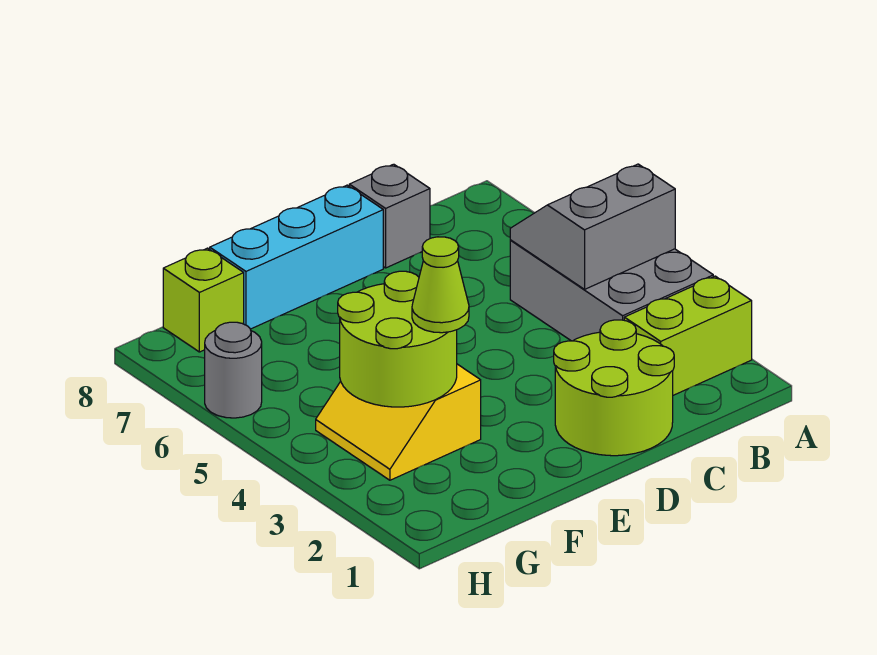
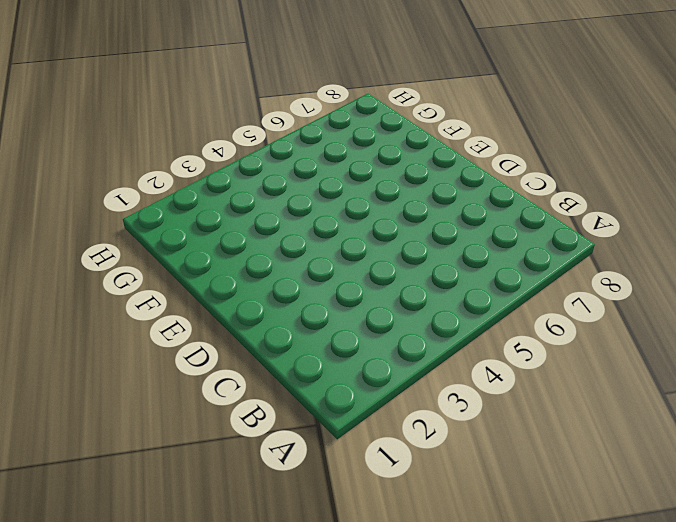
none -> lime brick A2:B2 level 1
none -> grey brick A3:B5 level 1

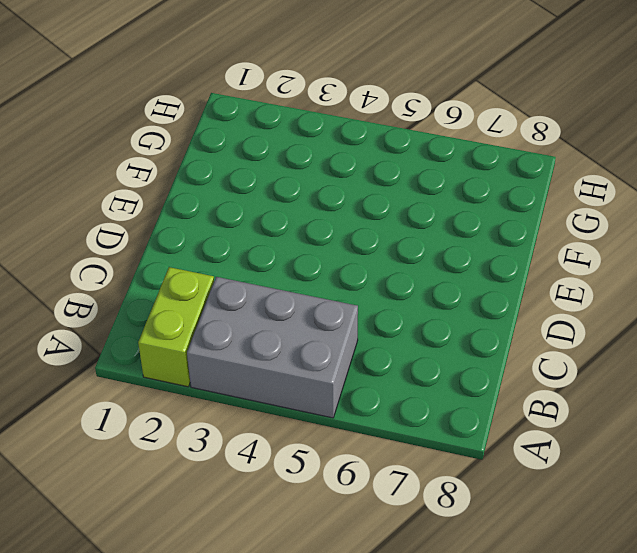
none -> lime round brick C1:D2 level 1
none -> grey brick C8 level 1

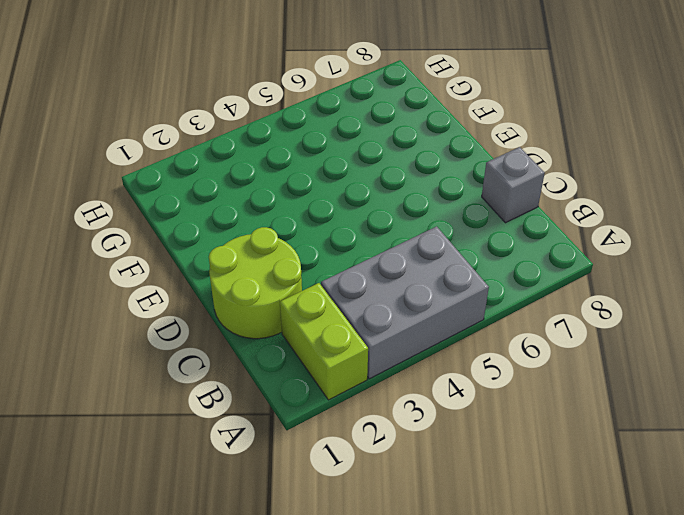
none -> cyan brick D8:F8 level 1
none -> yellow slope F3:G4 level 1 top F

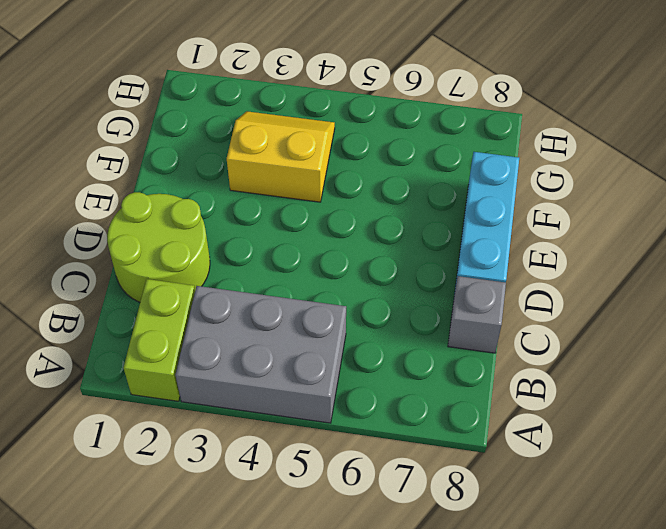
none -> lime brick G8 level 1
none -> grey round brick H6 level 1

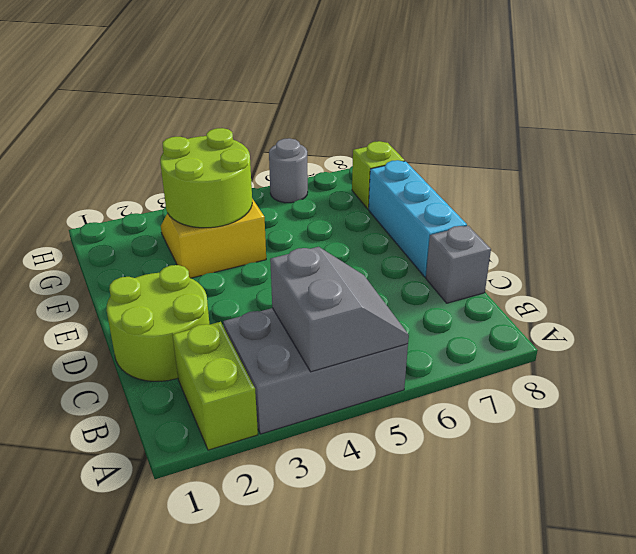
none -> lime cone F3 level 3

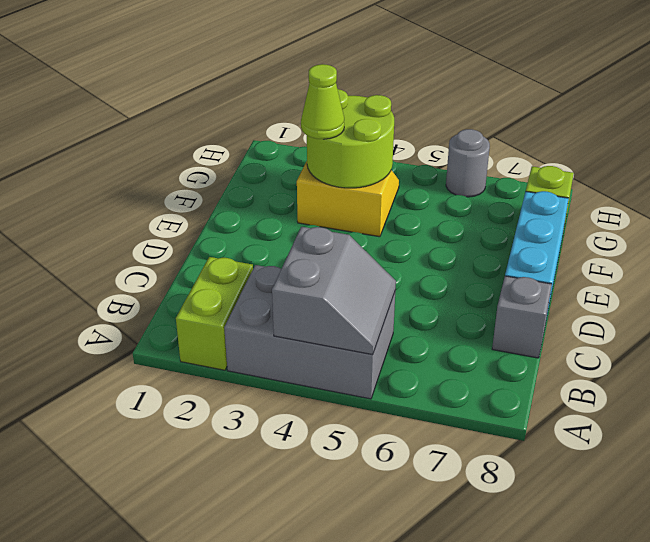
none -> lime round brick C1:D2 level 1

